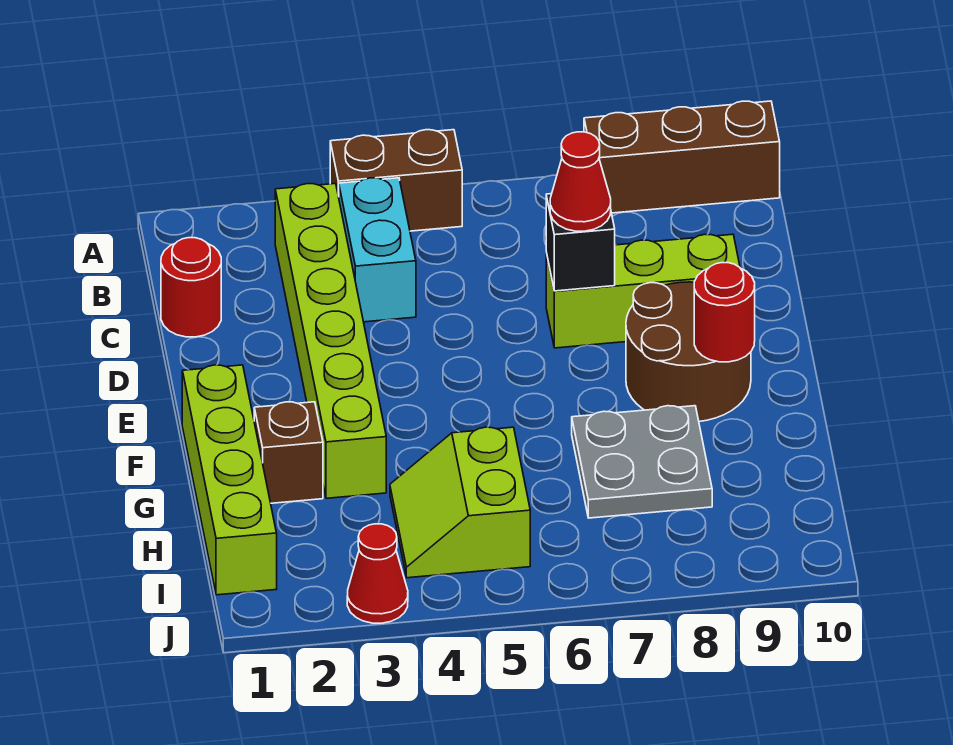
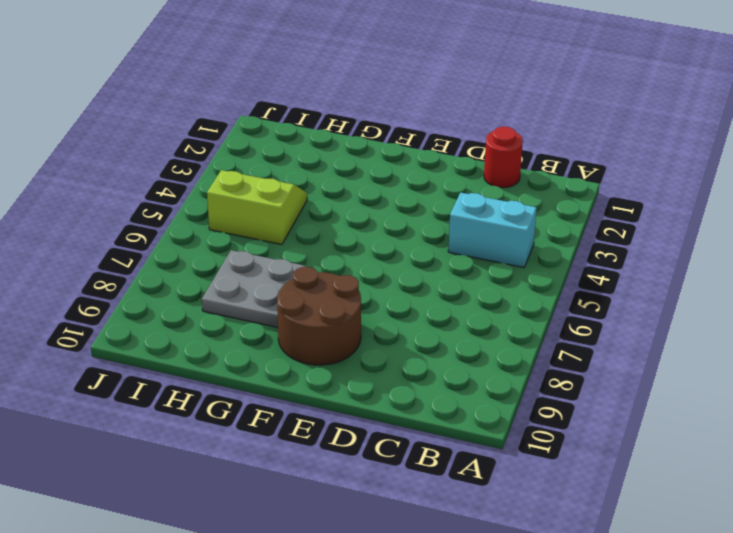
none -> brown brick A4:A5 level 1
none -> brown brick A8:A10 level 1
none -> lime brick B3:G3 level 1

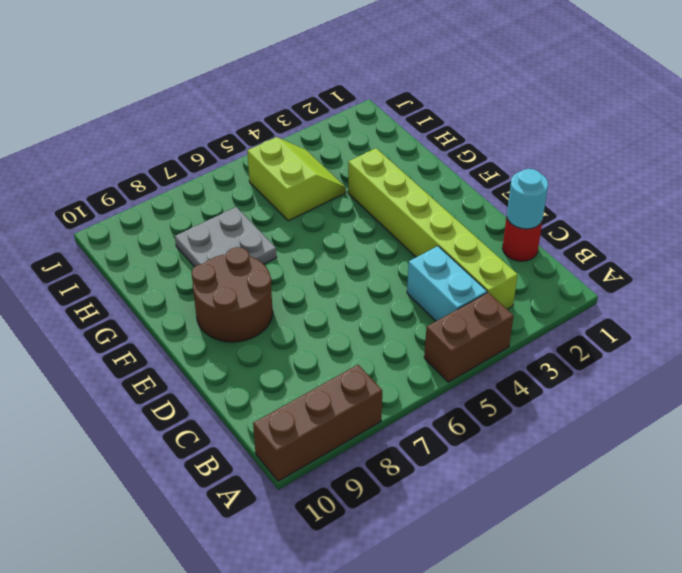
cyan round brick C1 level 2 -> none
none -> lime brick D7:D9 level 1
none -> lime brick F1:I1 level 1
none -> brown brick G2 level 1

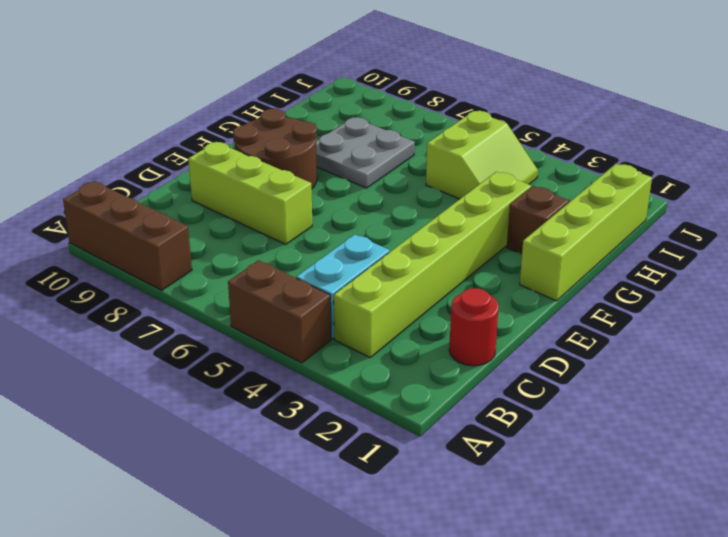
none -> red cone J3 level 1
none -> black brick D7 level 2
none -> red round brick F9 level 2

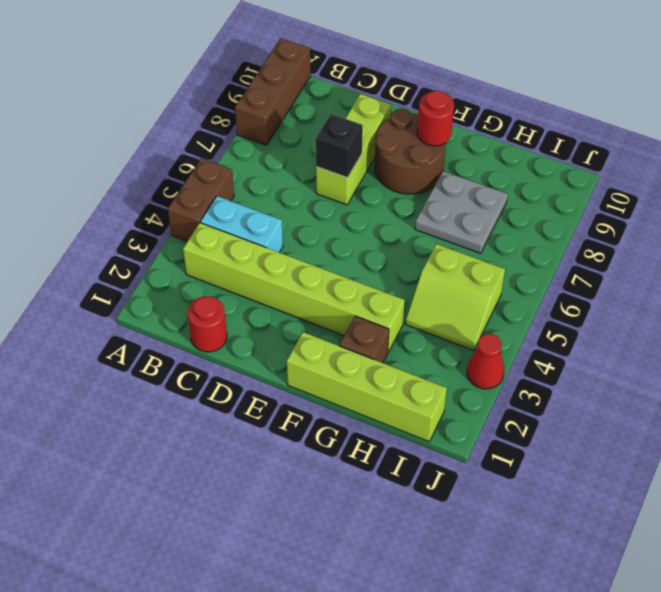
none -> red cone D7 level 3

